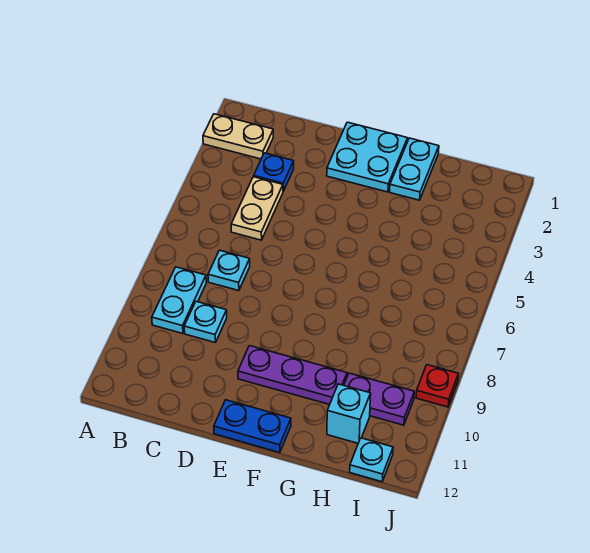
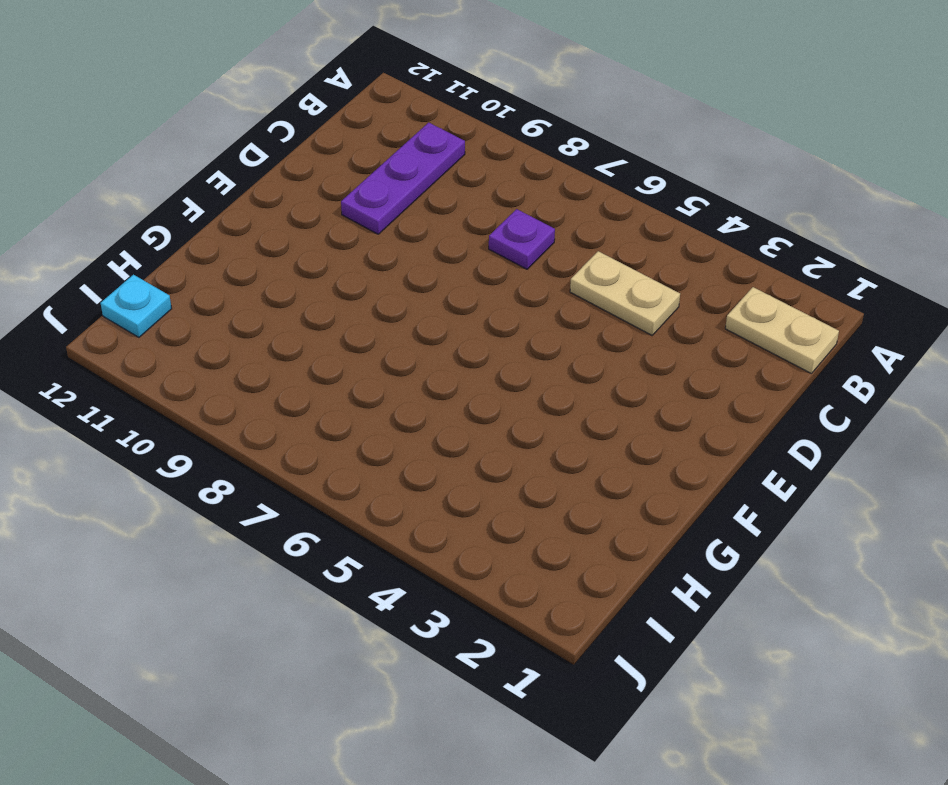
tan plate B1:B2 level 1 -> tan plate A2:B2 level 1
purple plate B10:D10 level 1 -> purple plate E10:G10 level 1
purple plate C7 level 1 -> cyan plate C7 level 1
none -> cyan plate B8:B9 level 1
none -> blue plate C3 level 1
none -> cyan plate C9 level 1

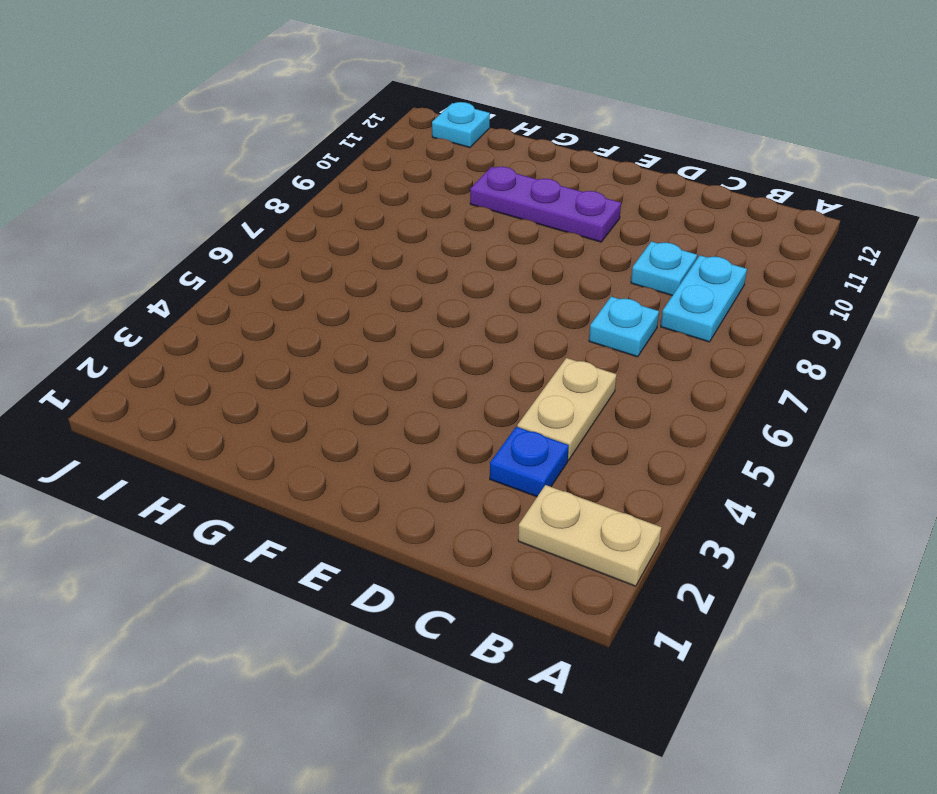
none -> cyan plate E1:F2 level 1
none -> blue plate E12:F12 level 1
none -> cyan plate G1:G2 level 1

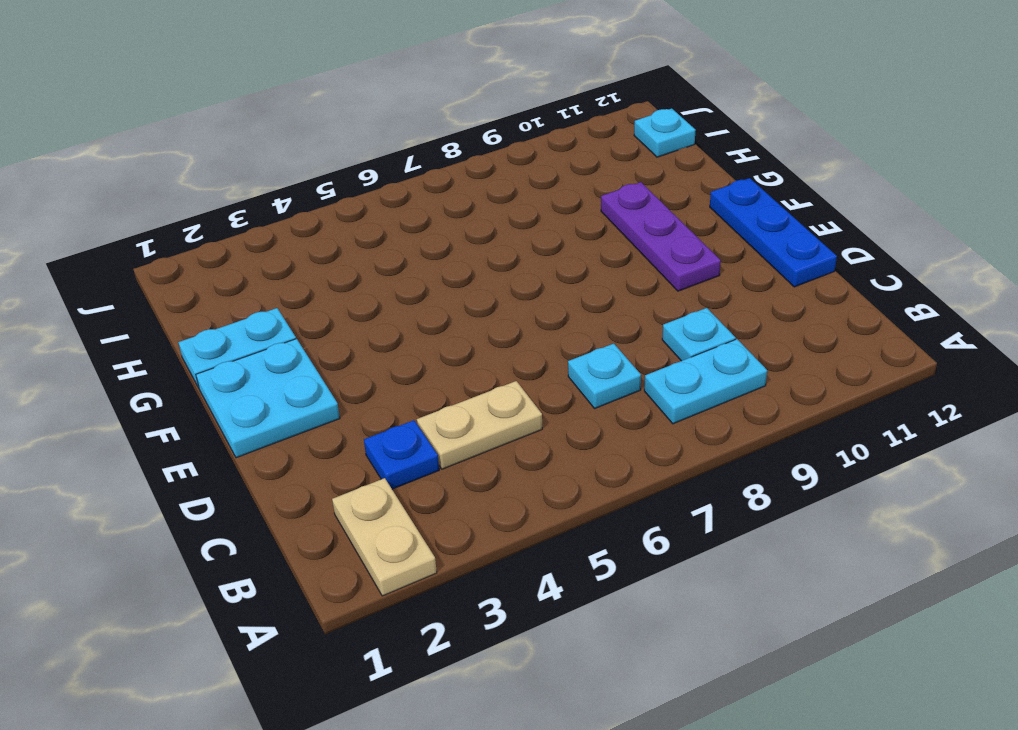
blue plate D12:F12 level 1 -> blue plate E12:F12 level 1
none -> purple plate H10:I10 level 1
none -> cyan brick H11 level 1
none -> red plate J9 level 1

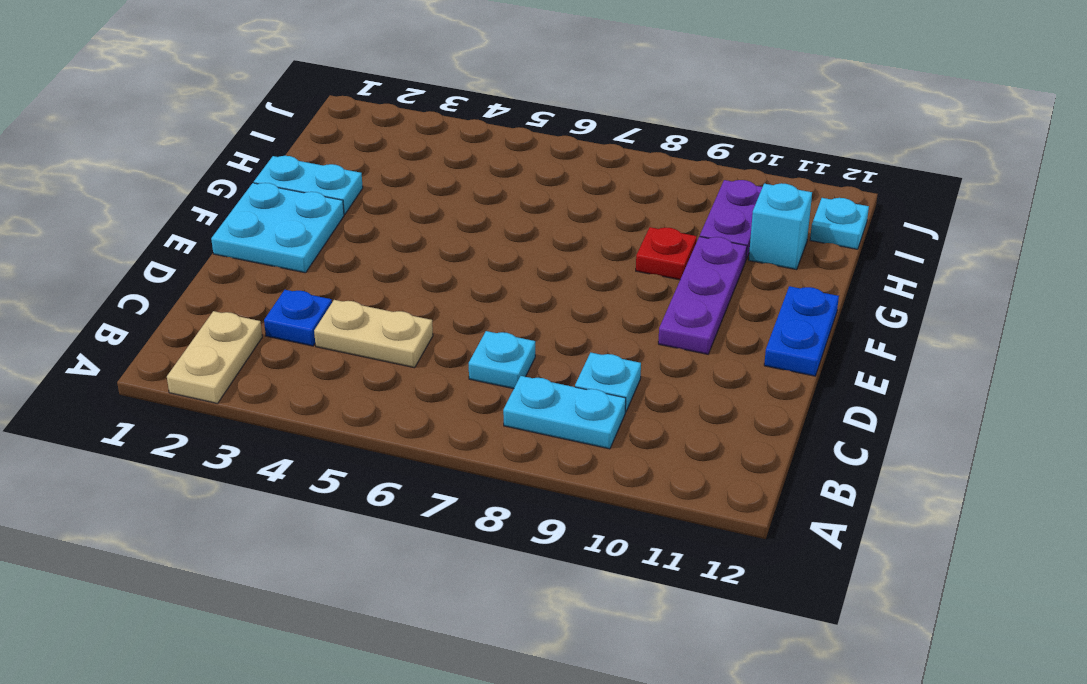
red plate G9 level 1 -> red plate J9 level 1

